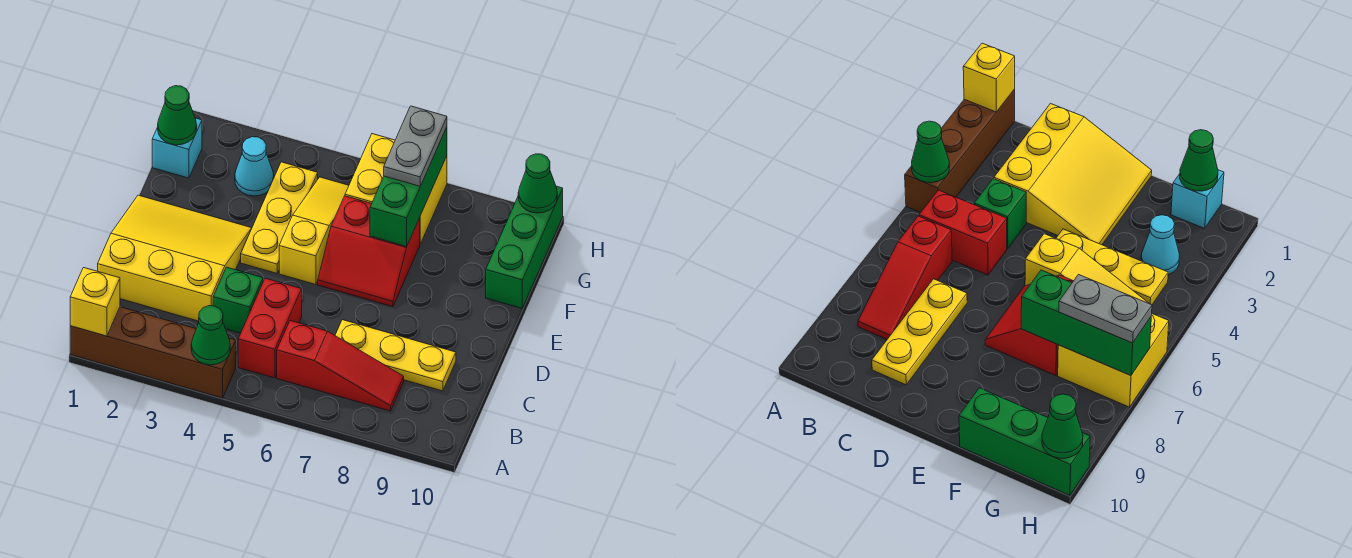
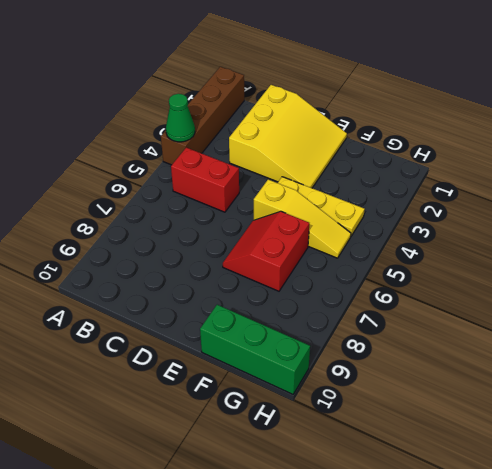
none -> red slope B6:B8 level 1 top 6
none -> green brick C4 level 1
none -> yellow plate C7:C9 level 1

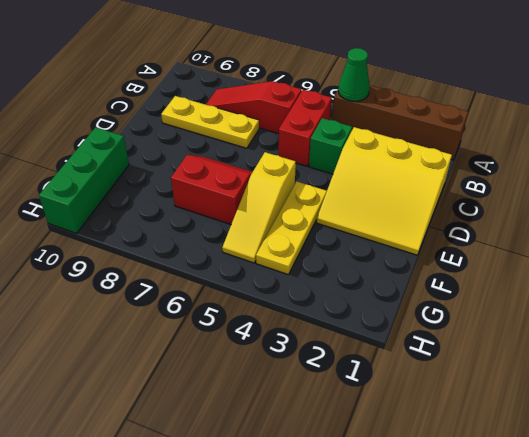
none -> cyan brick G1 level 1
none -> cyan cone G3 level 1
none -> yellow brick G6:H7 level 1

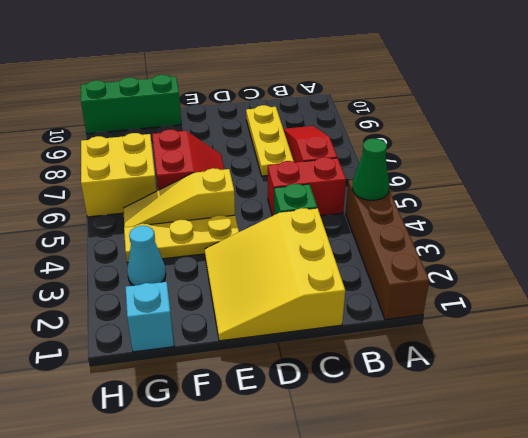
none -> yellow brick A1 level 2
none -> green brick F7:H7 level 2
none -> green cone G1 level 2

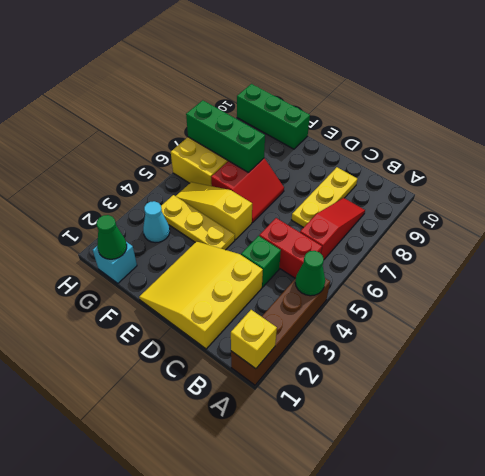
none -> green cone H10 level 2
none -> grey plate G7:H7 level 3

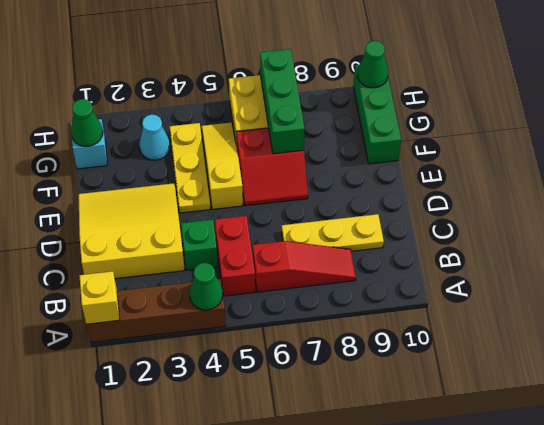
none -> grey plate G7:H7 level 3

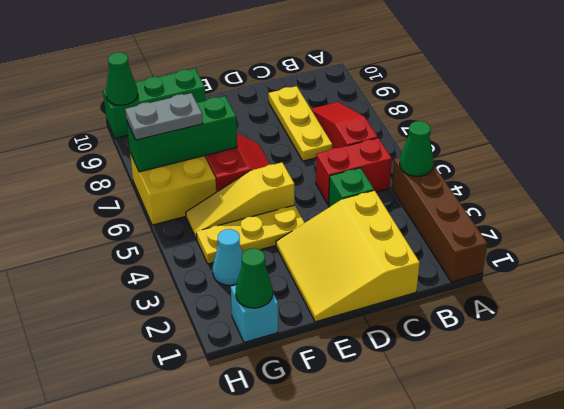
none -> yellow brick A1 level 2

